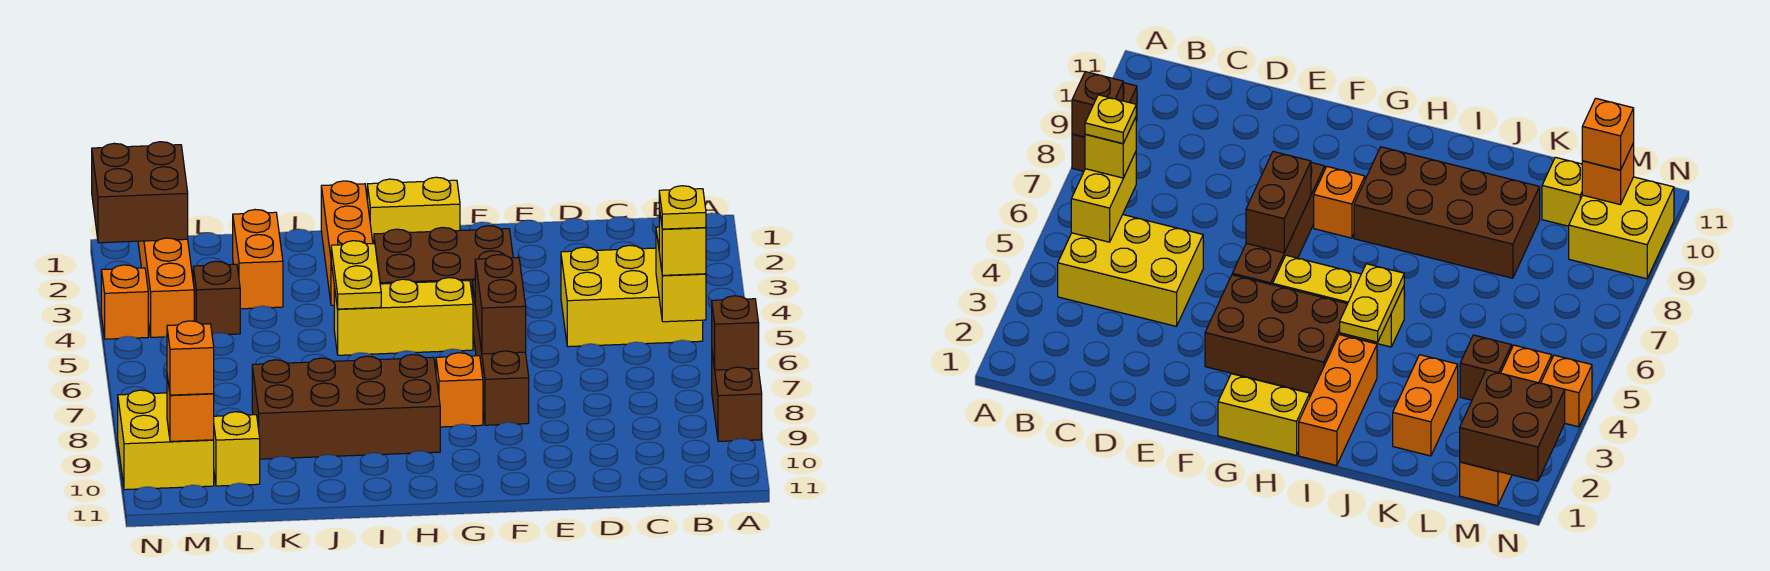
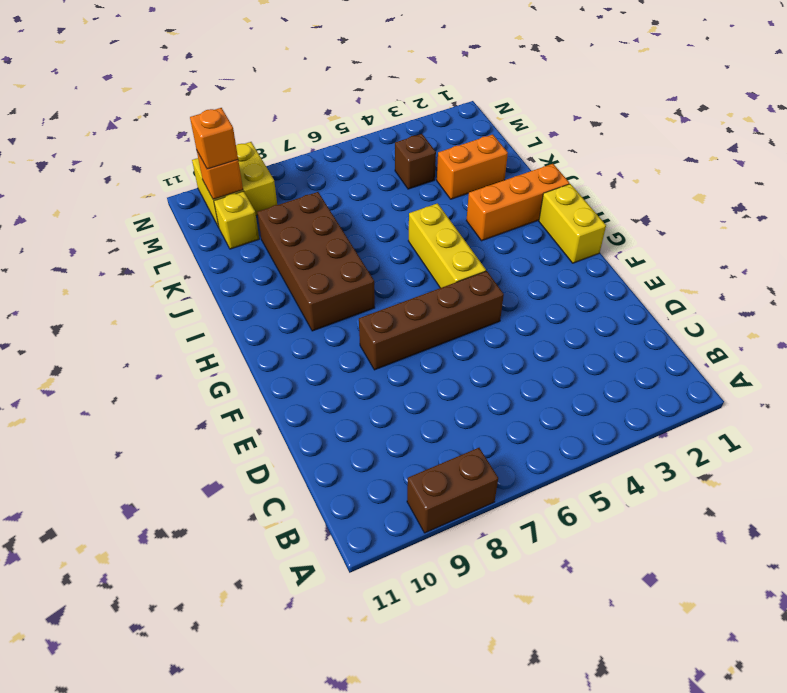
none -> yellow brick B4:D5 level 1
none -> brown brick F3:H4 level 1
none -> orange brick G8 level 1

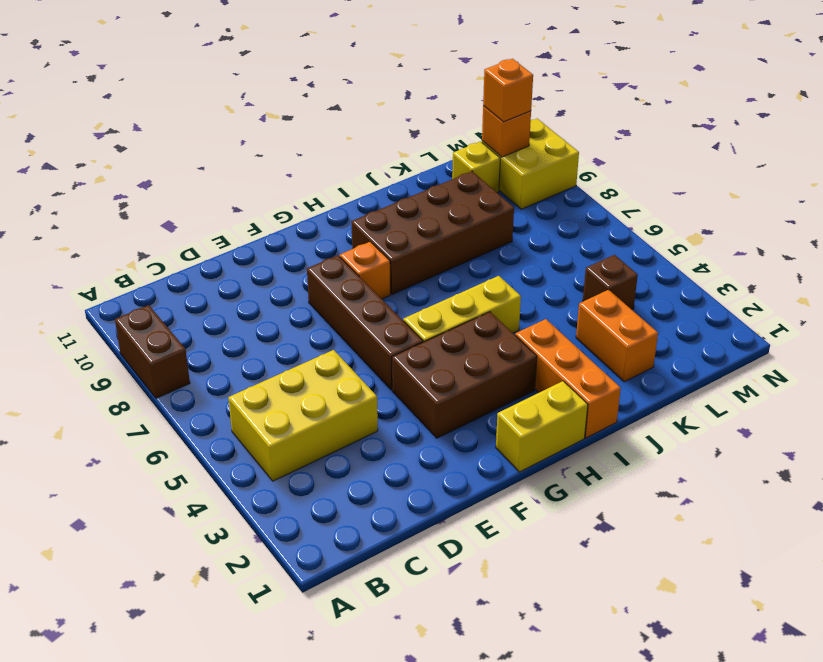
none -> orange brick M1:M4 level 1
none -> orange brick N4 level 1
none -> brown brick A8 level 2

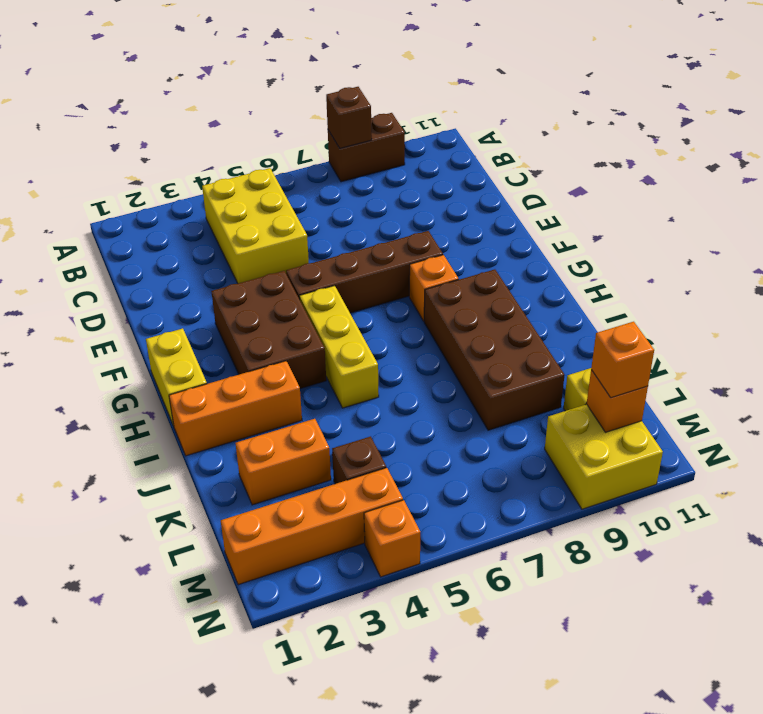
none -> yellow brick B5:B6 level 2
none -> brown brick F6:F7 level 2
none -> yellow plate I4:I5 level 2

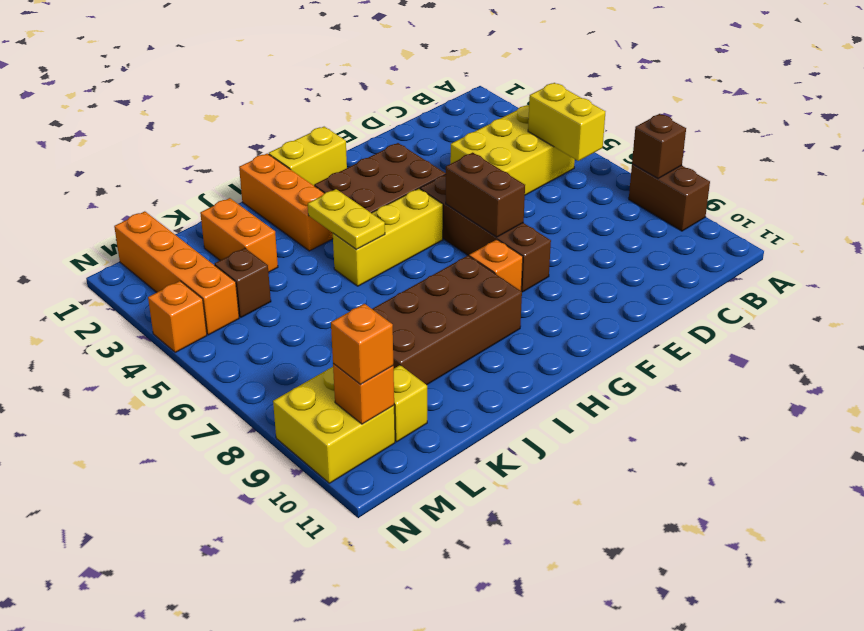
none -> brown brick M1:N2 level 2
none -> yellow brick B6 level 3
none -> yellow plate B6 level 4

